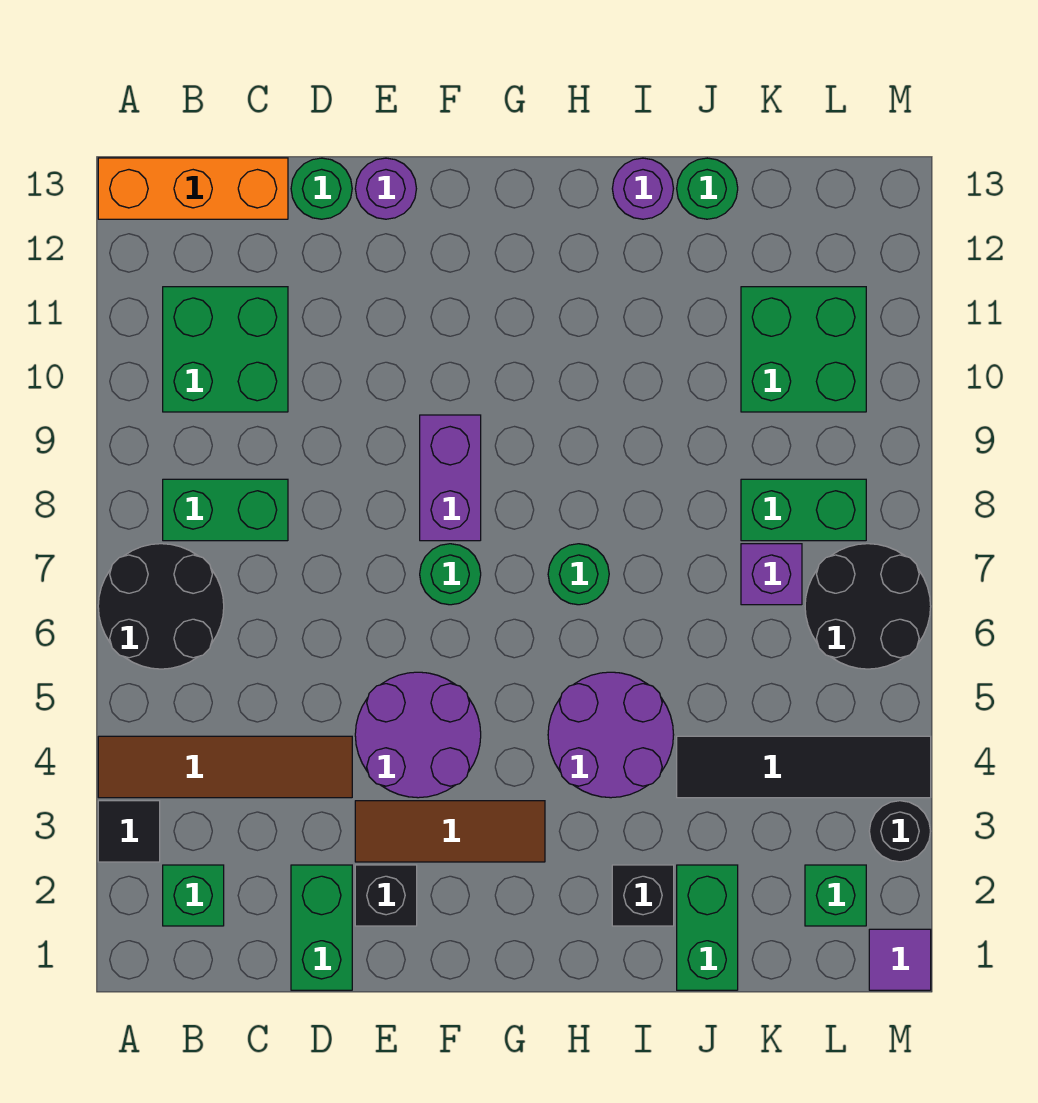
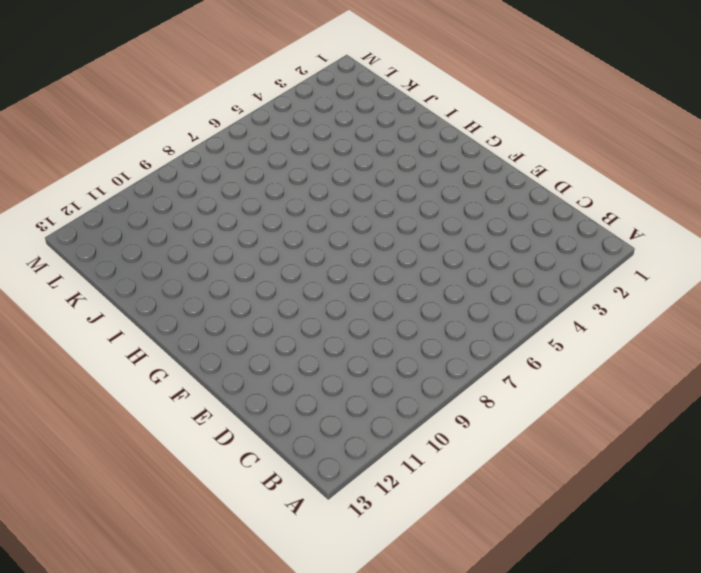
none -> black tile A3 level 1
none -> brown tile A4:D4 level 1
none -> black round brick A6:B7 level 1

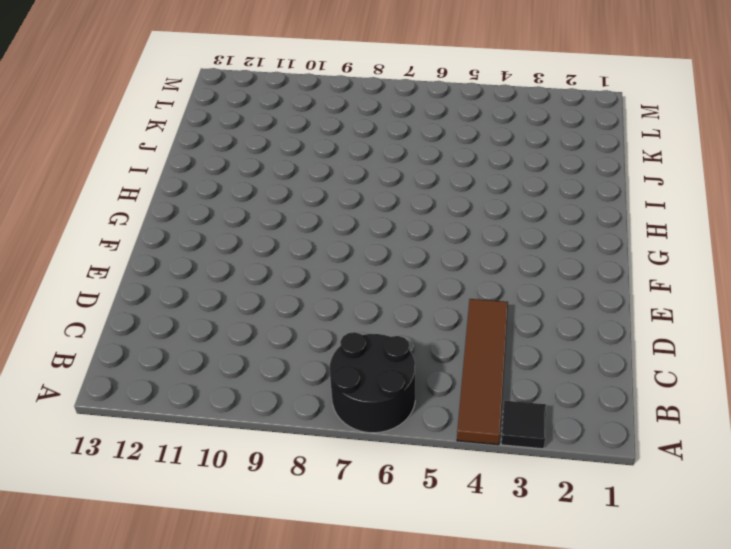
none -> orange brick A13:C13 level 1
none -> green brick B2 level 1
none -> green brick B8:C8 level 1

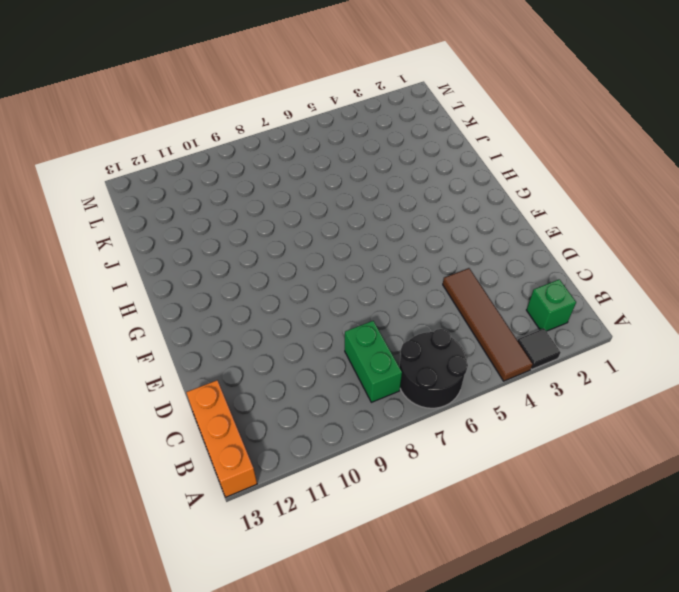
none -> green brick B10:C11 level 1
none -> green brick D1:D2 level 1
none -> green round brick D13 level 1

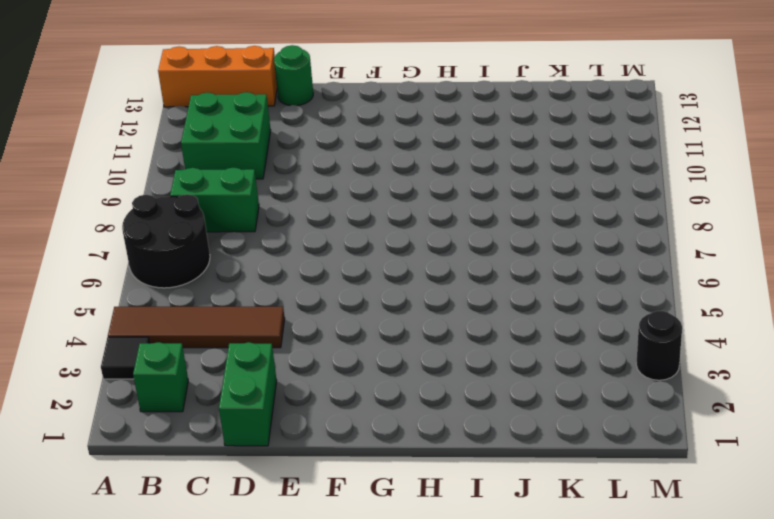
none -> black brick E2 level 1
none -> brown tile E3:G3 level 1
none -> purple round brick E4:F5 level 1

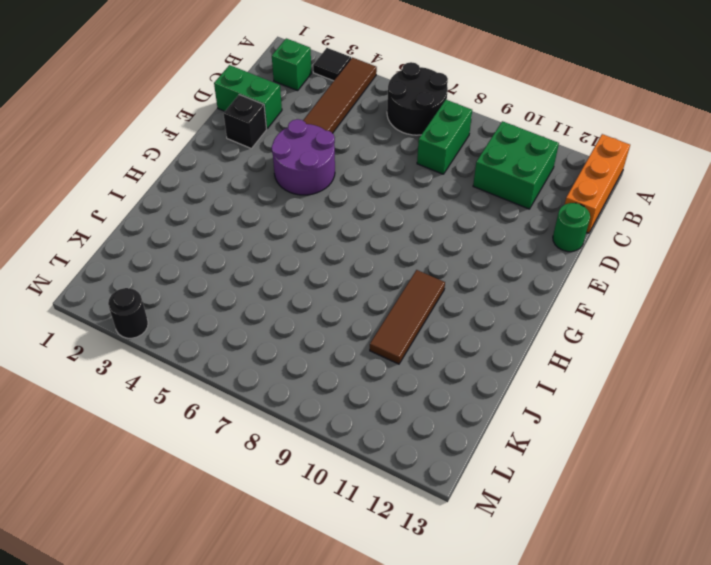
brown tile H10:J10 level 1 -> brown tile E3:G3 level 1
none -> purple round brick E13 level 1
none -> green round brick F7 level 1
none -> purple brick F8:F9 level 1

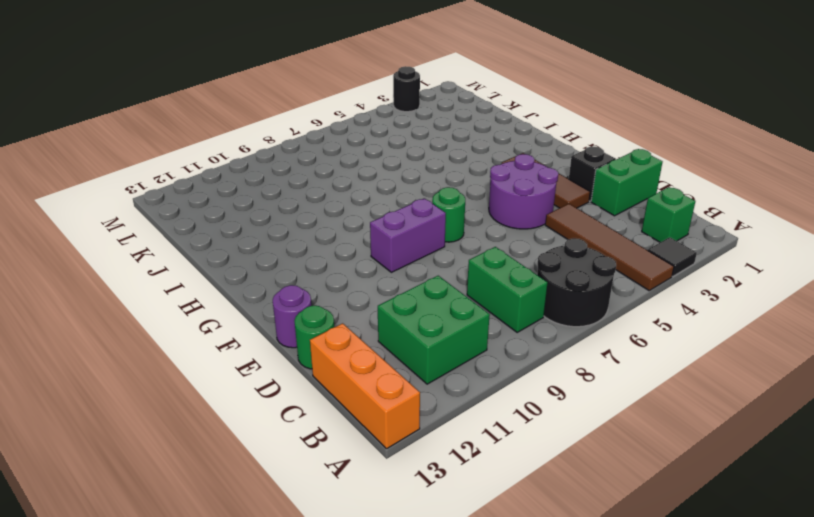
none -> purple round brick H4:I5 level 1
none -> green round brick H7 level 1
none -> black brick I2 level 1

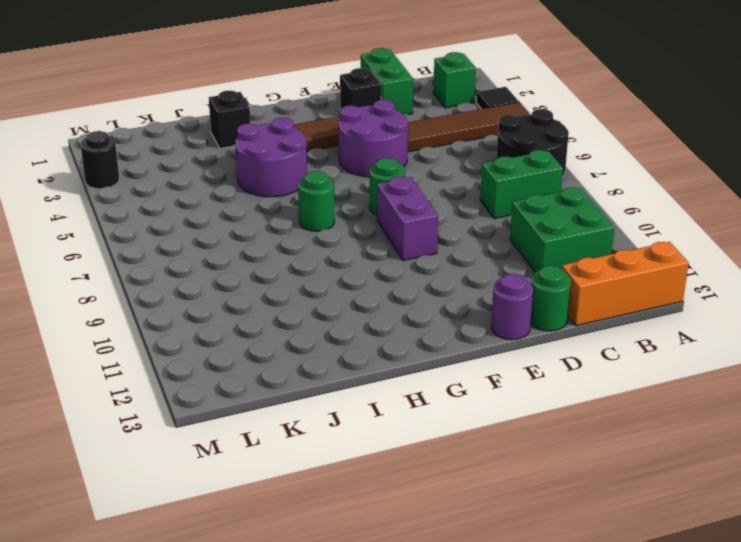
none -> purple round brick I13 level 1
none -> green brick J1:J2 level 1
none -> black tile J4:M4 level 1

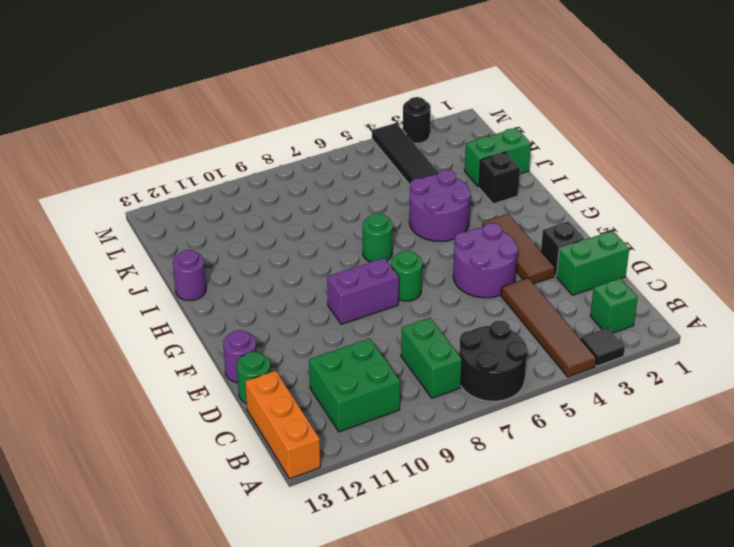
none -> green round brick J13 level 1
none -> purple brick K7 level 1
none -> green brick K8:L8 level 1

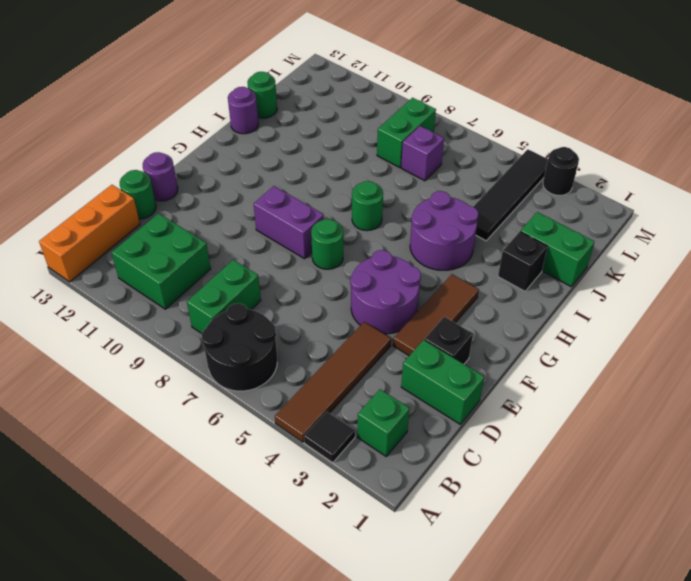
none -> green brick K10:L11 level 1
none -> green brick L2 level 1
none -> black round brick L6:M7 level 1

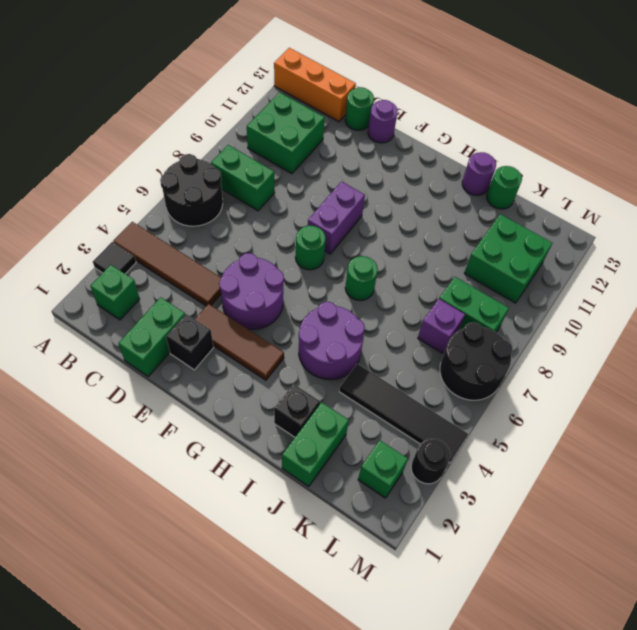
none -> purple tile M1 level 1

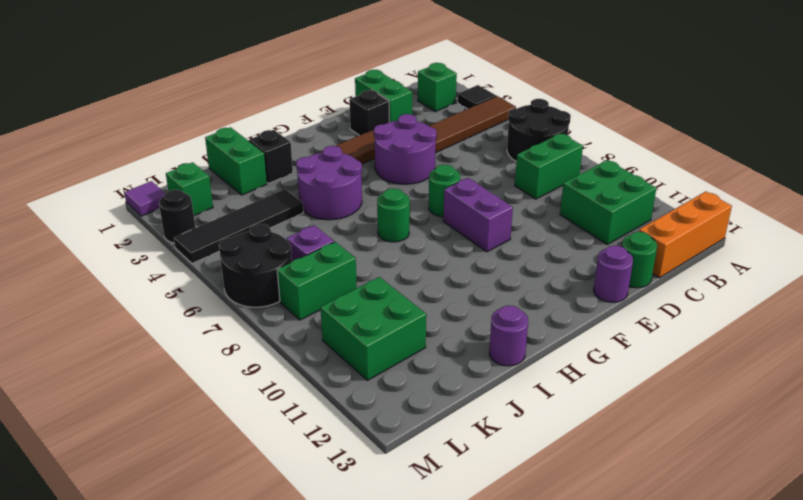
none -> green round brick J13 level 1

